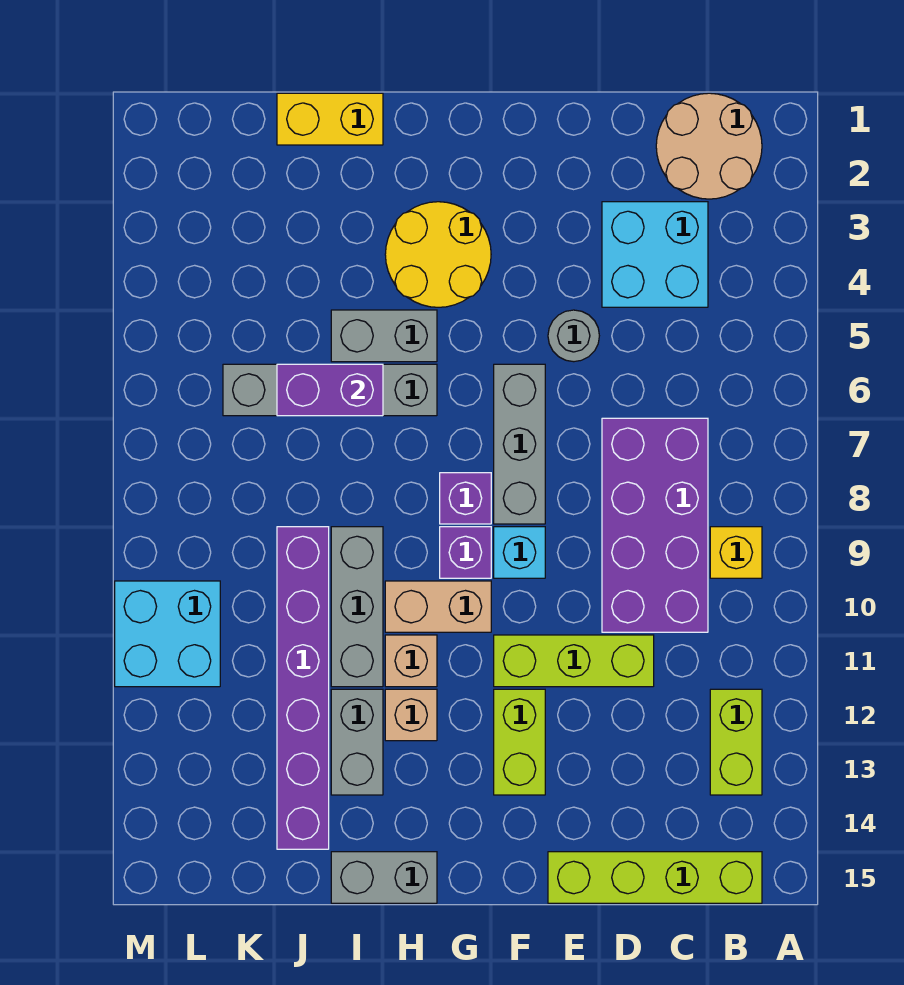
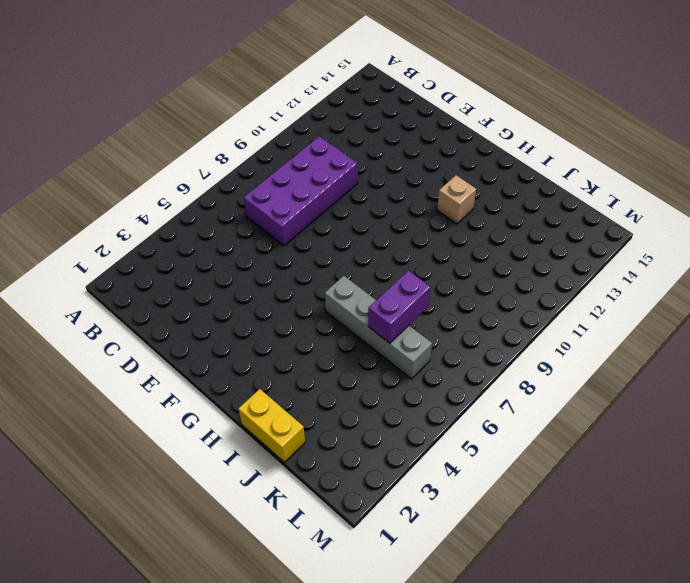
purple brick J6:J7 level 2 -> purple brick I6:J6 level 2
none -> tan round brick B1:C2 level 1
none -> yellow brick B9 level 1
none -> lime brick B12:B13 level 1

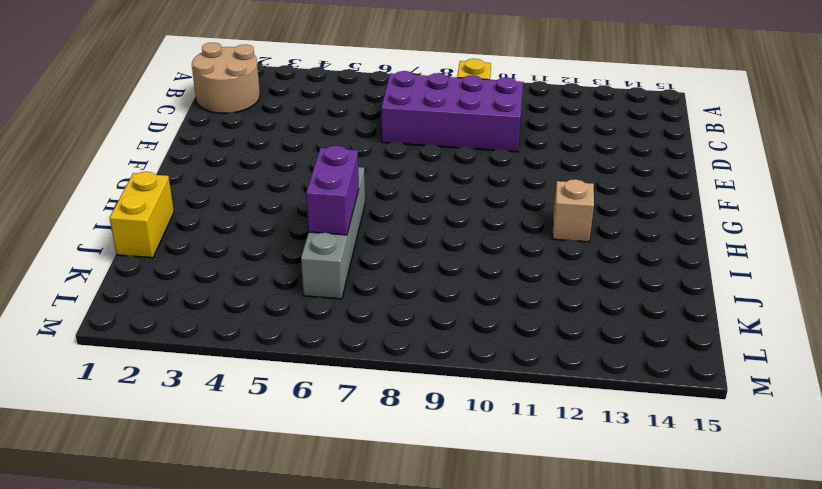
none -> lime brick B12:B13 level 1
none -> lime brick B15:E15 level 1
none -> cyan brick C3:D4 level 1

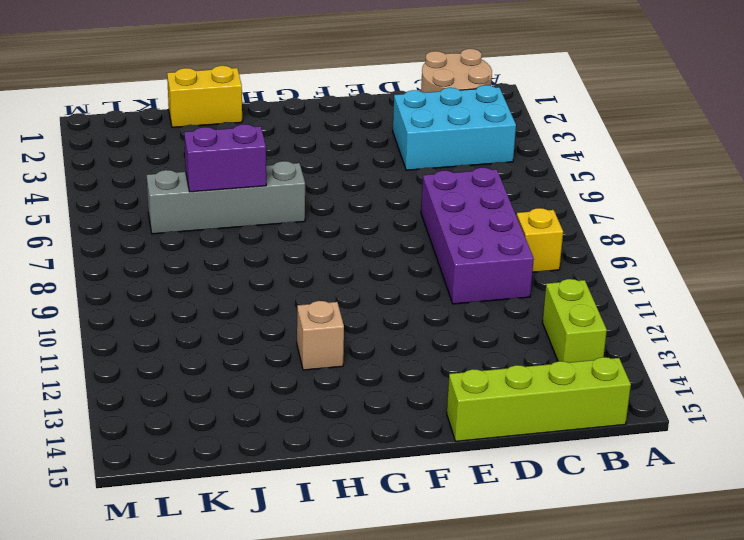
cyan brick B3:D4 level 1 -> cyan brick C3:D4 level 1
none -> lime brick D11:F11 level 1
none -> grey round brick E5 level 1
none -> grey brick F6:F8 level 1

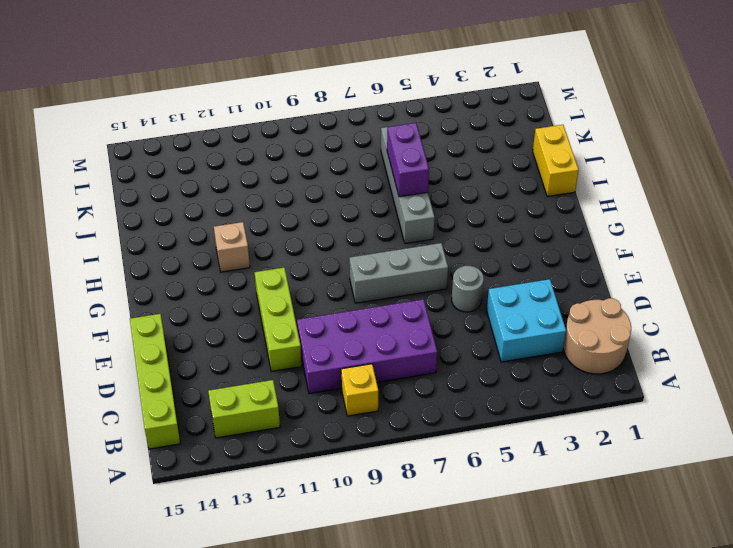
none -> cyan brick F9 level 1
none -> lime brick F12:F13 level 1
none -> yellow round brick G3:H4 level 1

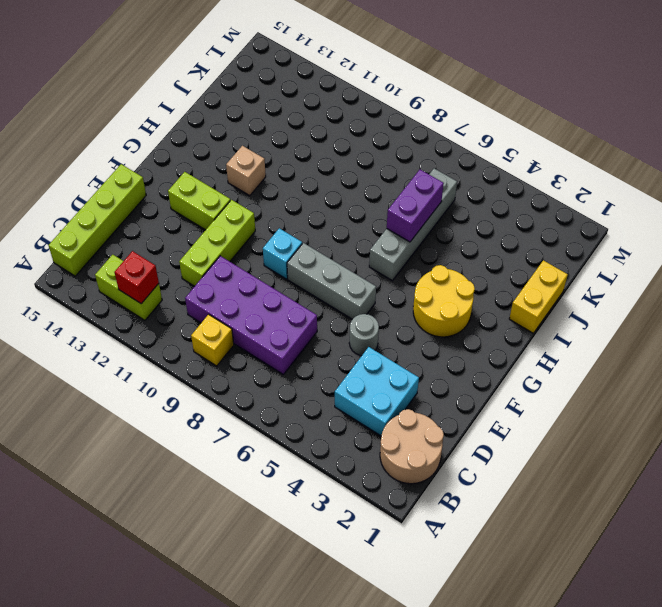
red brick B12 level 2 -> none
none -> purple brick G8 level 1
none -> purple brick G9 level 1
none -> tan brick G10:H10 level 1

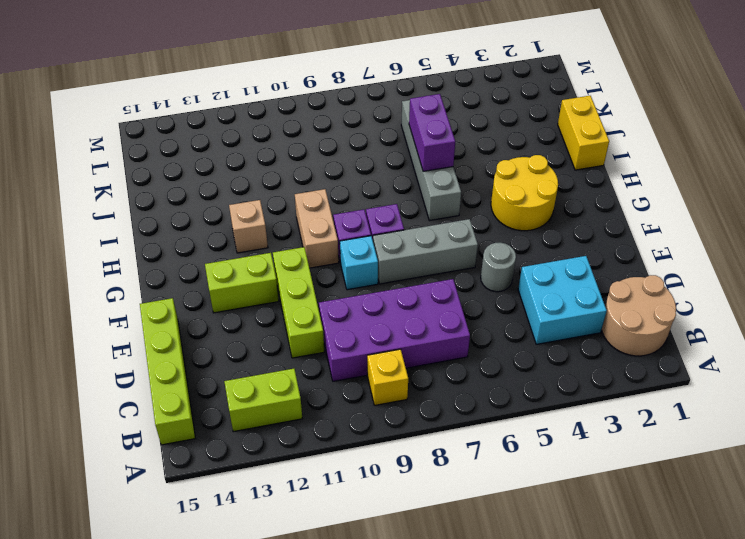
none -> grey brick H5:I5 level 1
none -> tan brick H11 level 1
none -> grey brick H15:I15 level 1

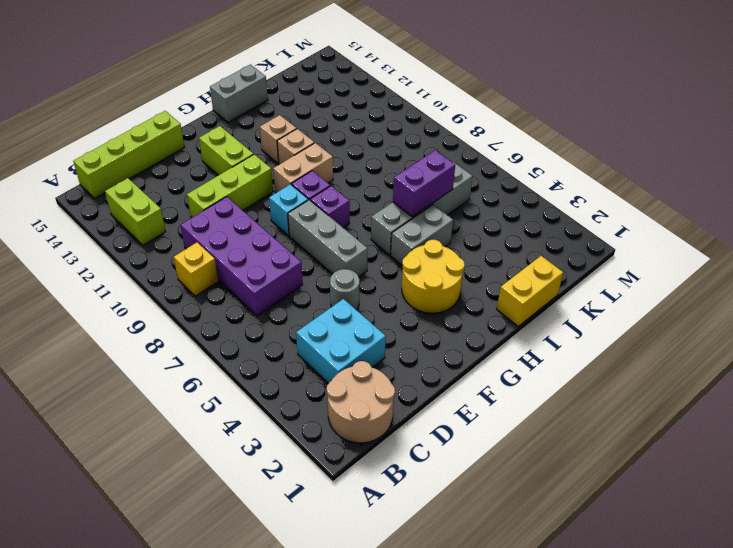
none -> grey brick I9:I11 level 1
none -> grey brick I12:I13 level 1
none -> purple brick J9:J14 level 1

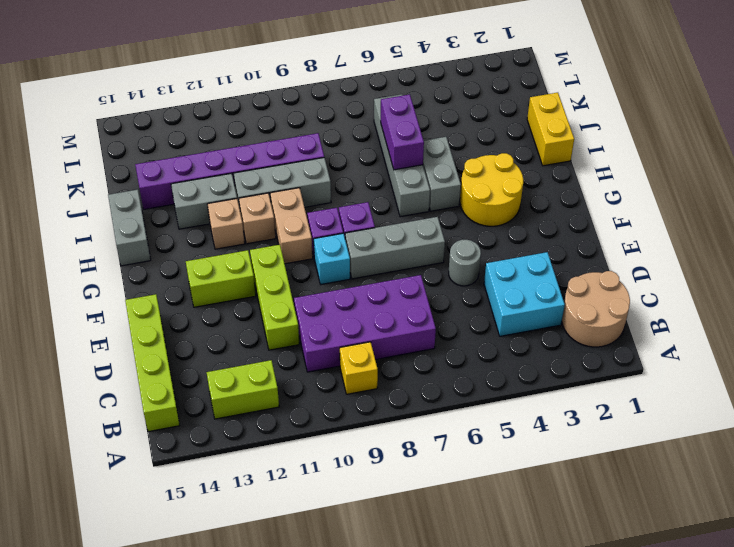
none -> cyan brick L10:M11 level 1

